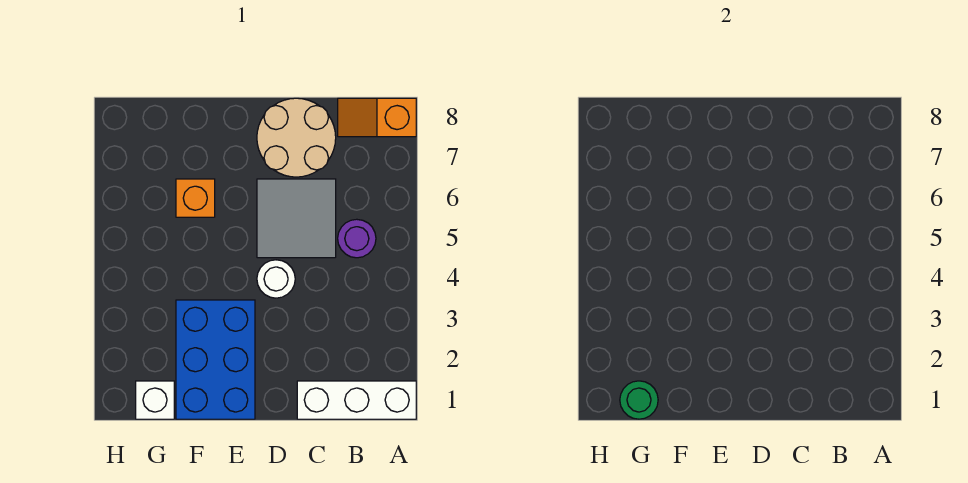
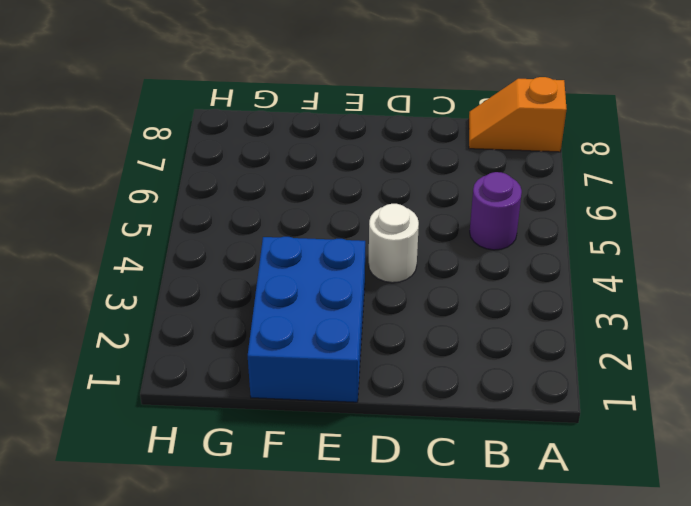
none -> white brick A1:C1 level 1
none -> grey tile C5:D6 level 1

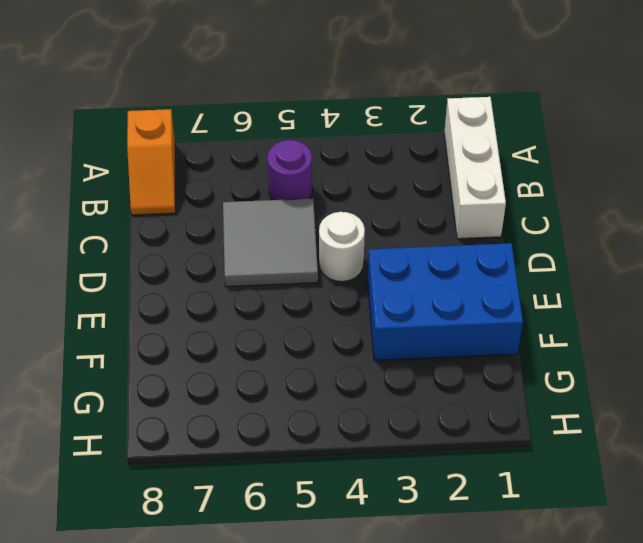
none -> tan round brick C7:D8 level 1
none -> orange brick F6 level 1

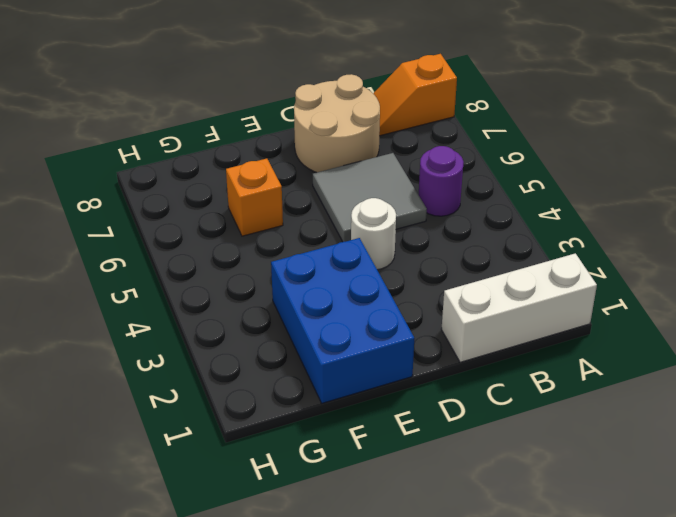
none -> white brick G1 level 1
none -> green round brick G1 level 2

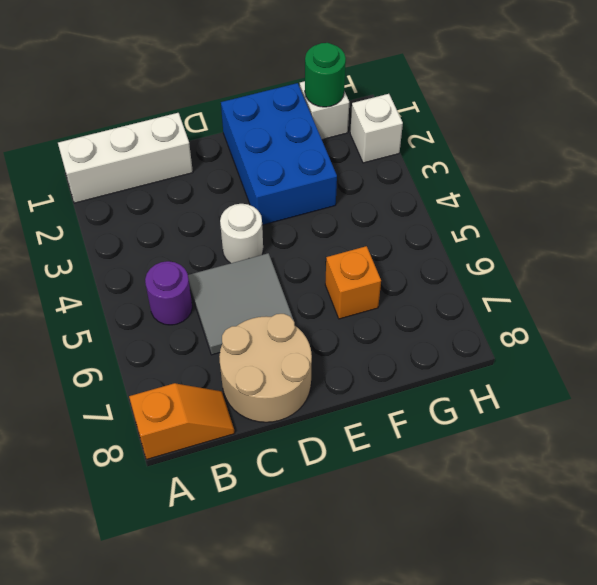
white brick H2 level 1 -> none

